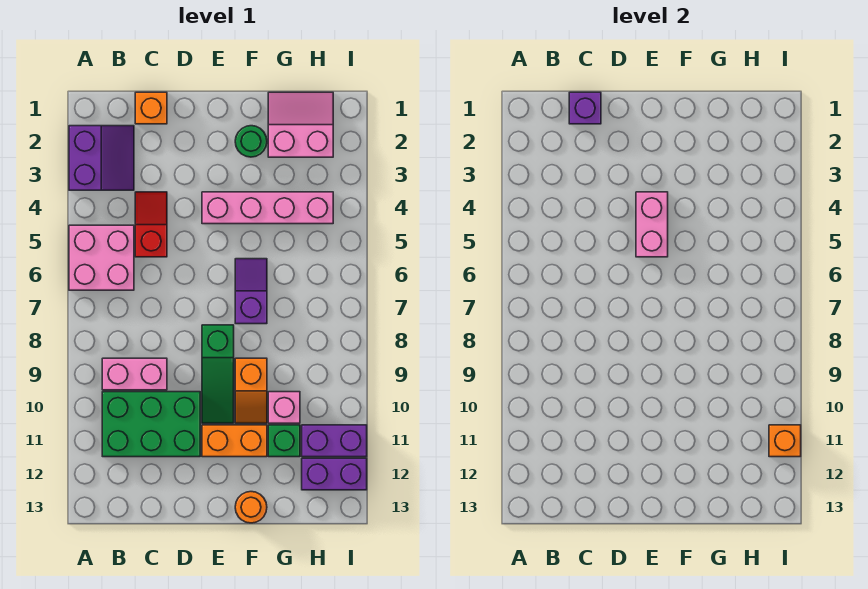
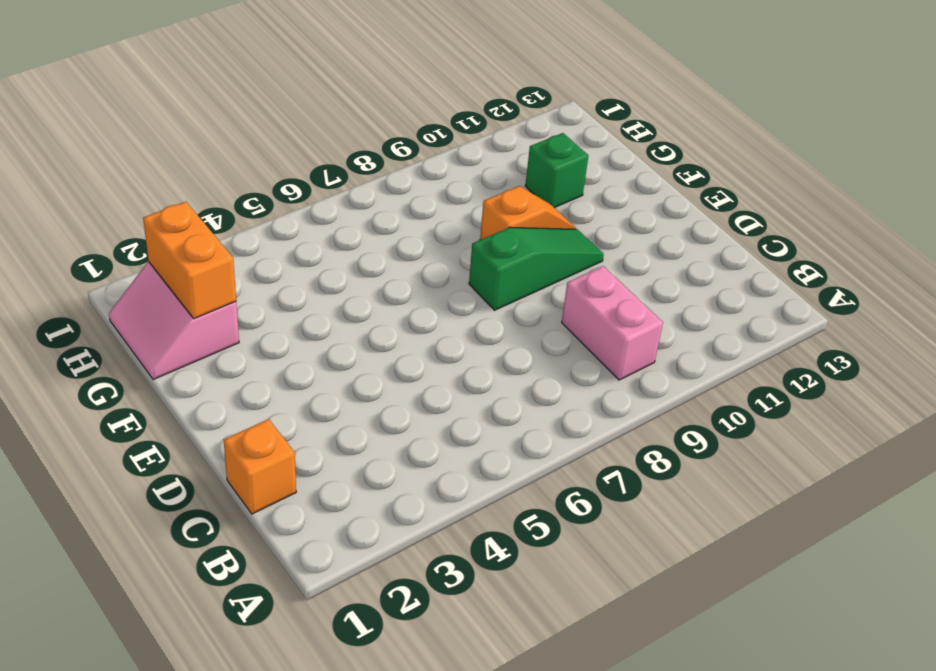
orange brick G2:H2 level 2 -> orange brick E11:F11 level 1
none -> purple slope A2:B3 level 1 top A
none -> pink brick A5:B6 level 1
none -> green brick B10:D11 level 1

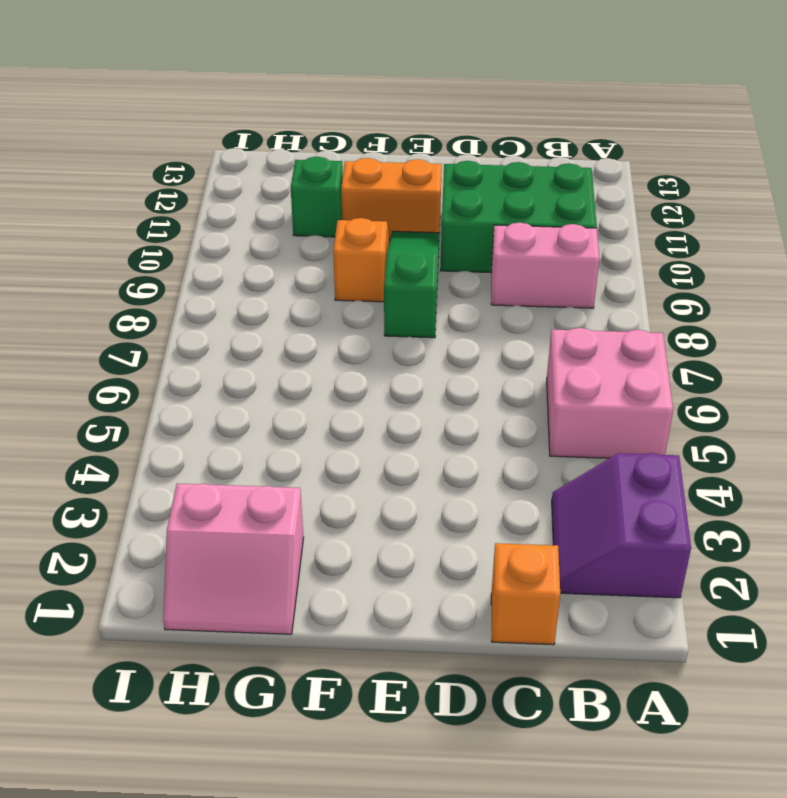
none -> red slope C4:C5 level 1 top 5
none -> pink brick E4:H4 level 1
none -> green round brick F2 level 1

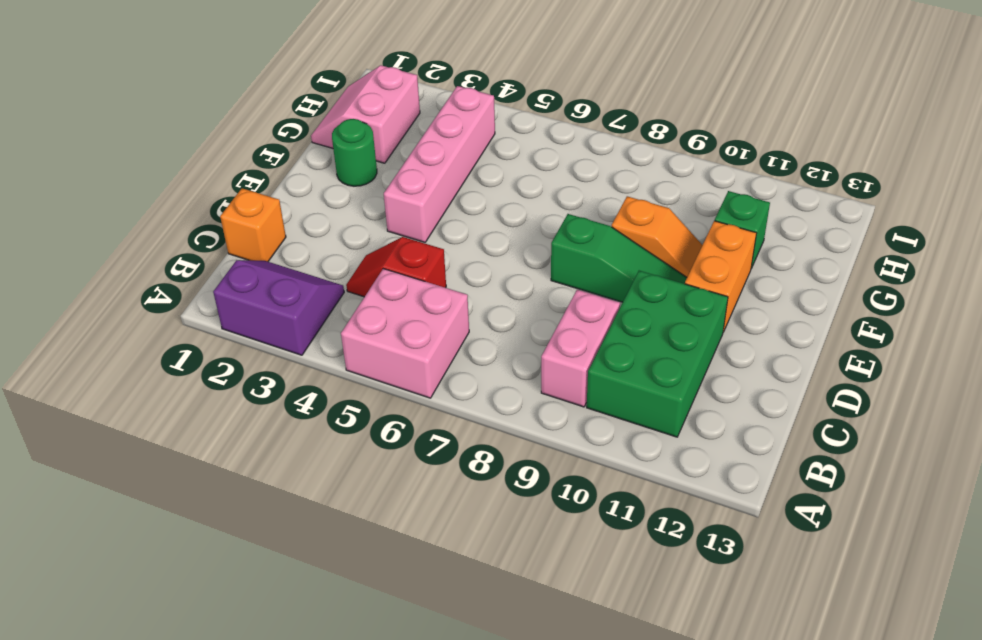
none -> purple slope F6:F7 level 1 top 7
none -> orange round brick F13 level 1
none -> pink brick G10 level 1

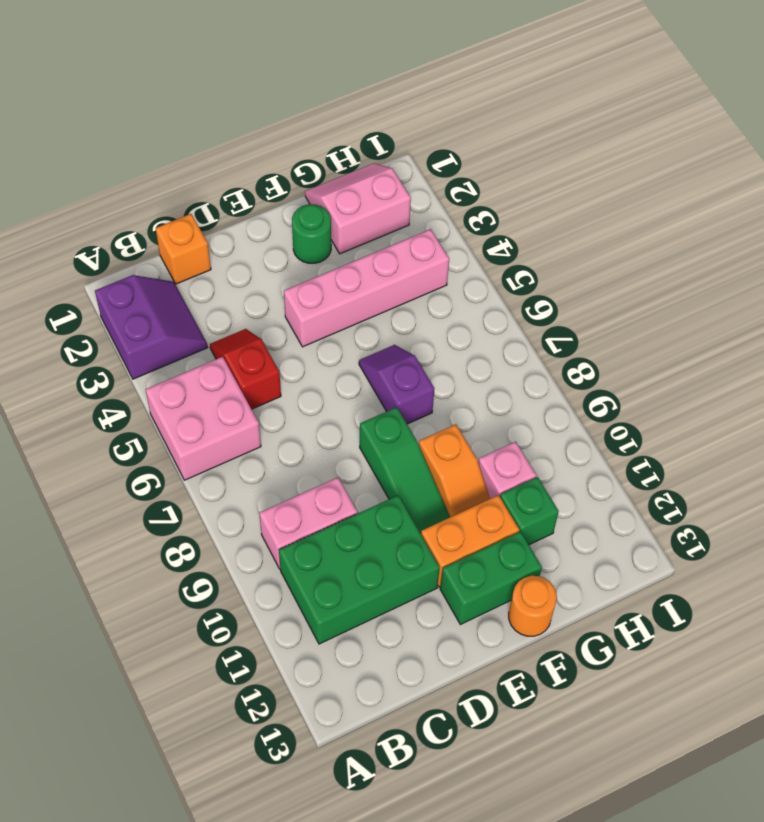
green brick E12:F12 level 1 -> none
none -> purple brick H11:I11 level 1
none -> purple brick H12:I12 level 1
none -> purple brick C1 level 2

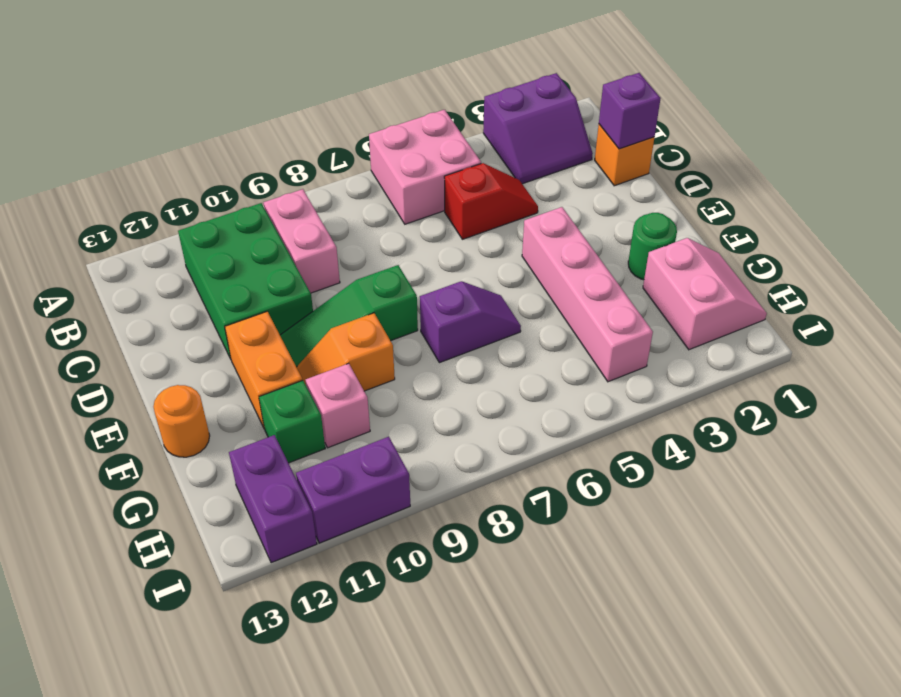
purple brick I10:I11 level 1 -> purple brick H11:I11 level 1
none -> pink brick E4:E5 level 2
none -> orange brick I11 level 2

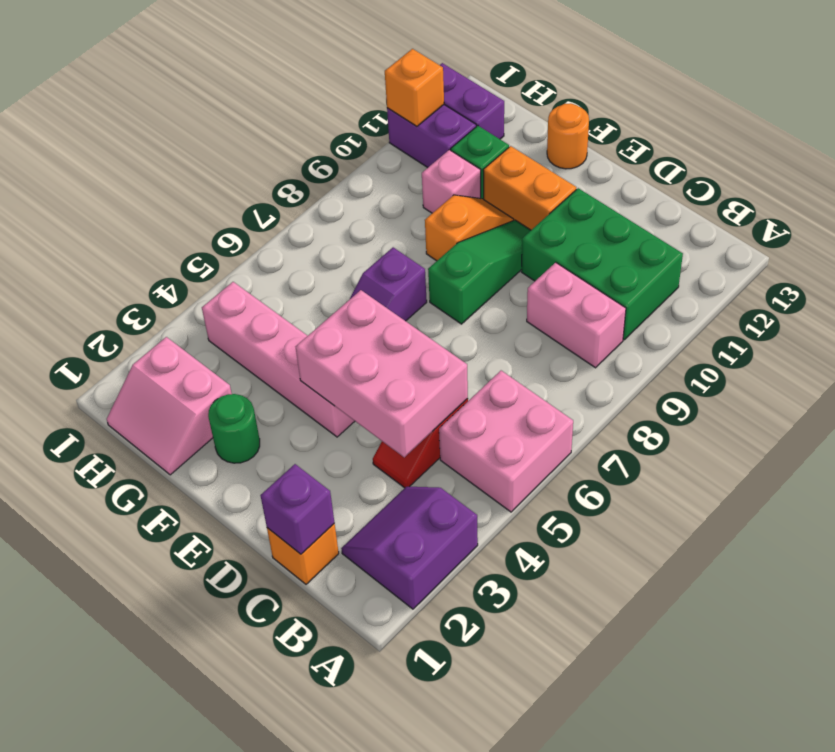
pink brick C4:E5 level 2 -> pink brick E4:E5 level 2

